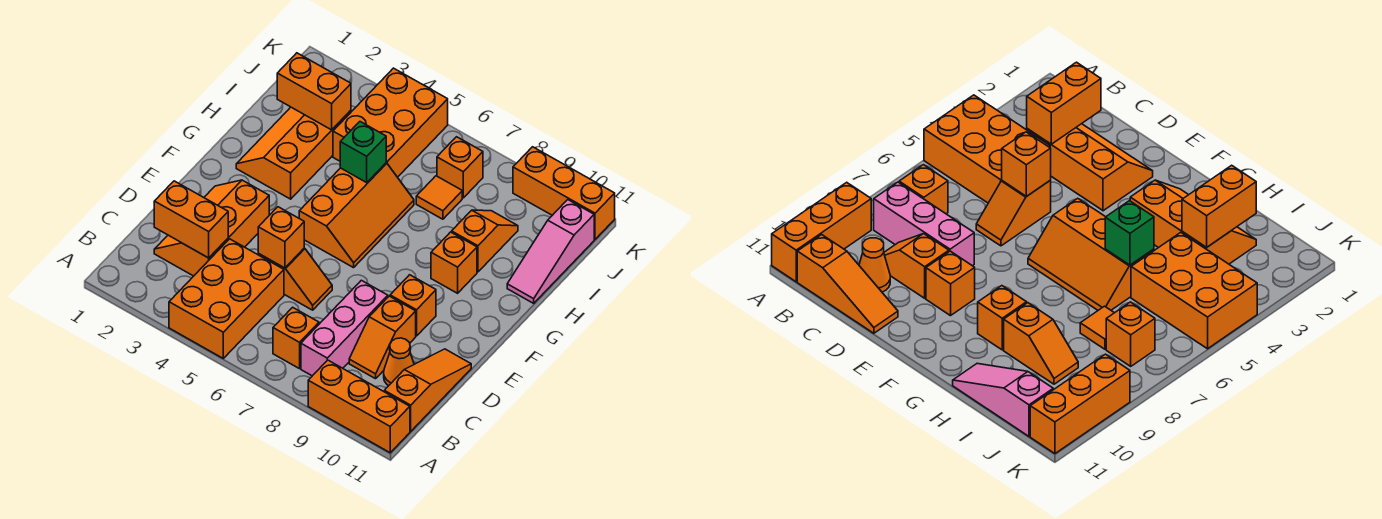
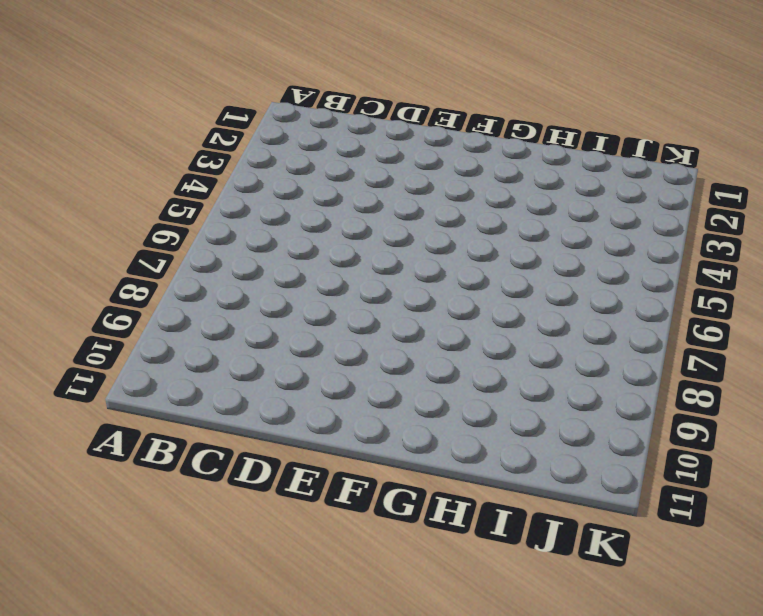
none -> orange brick A4:C5 level 1
none -> orange brick A9:A11 level 1
none -> orange brick B7 level 1

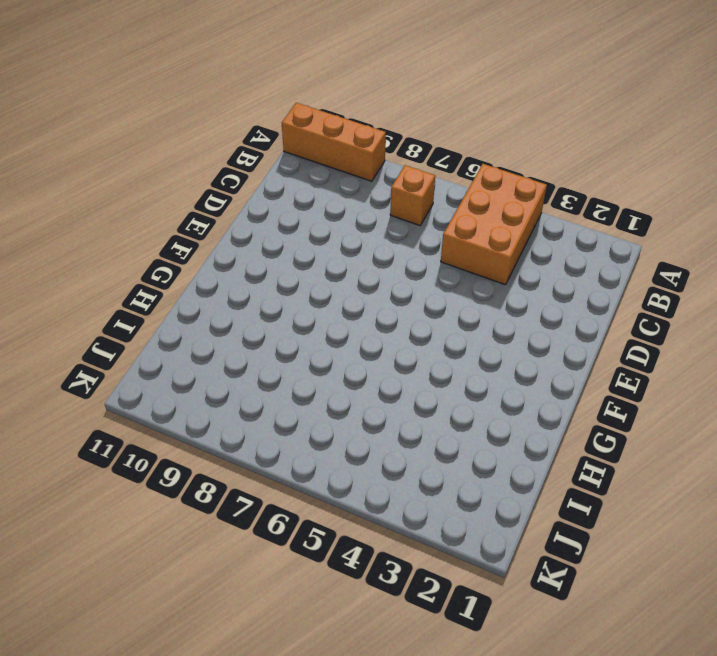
none -> pink brick B8:D8 level 1
none -> orange slope B11:D11 level 1 top B
none -> orange slope C2:E3 level 1 top 3

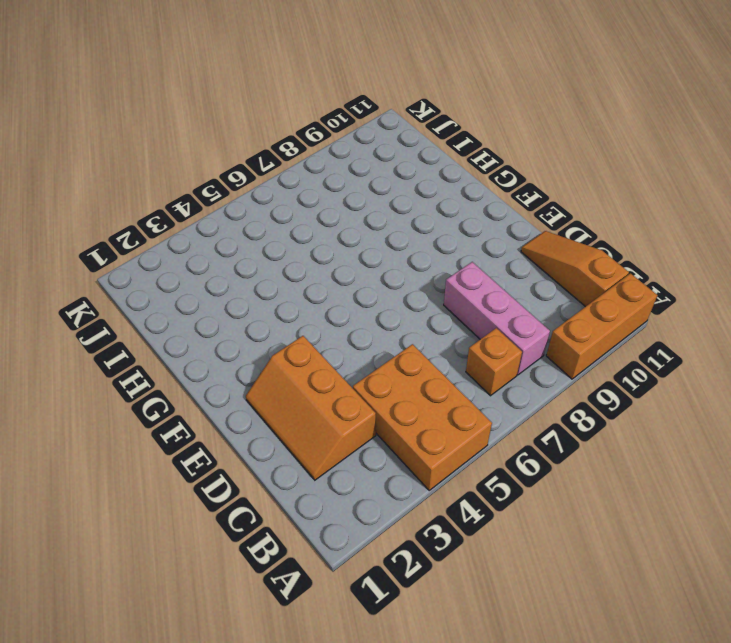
none -> orange slope C9:D9 level 1 top D
none -> orange cone C10 level 1
none -> orange slope D5:D6 level 1 top 5

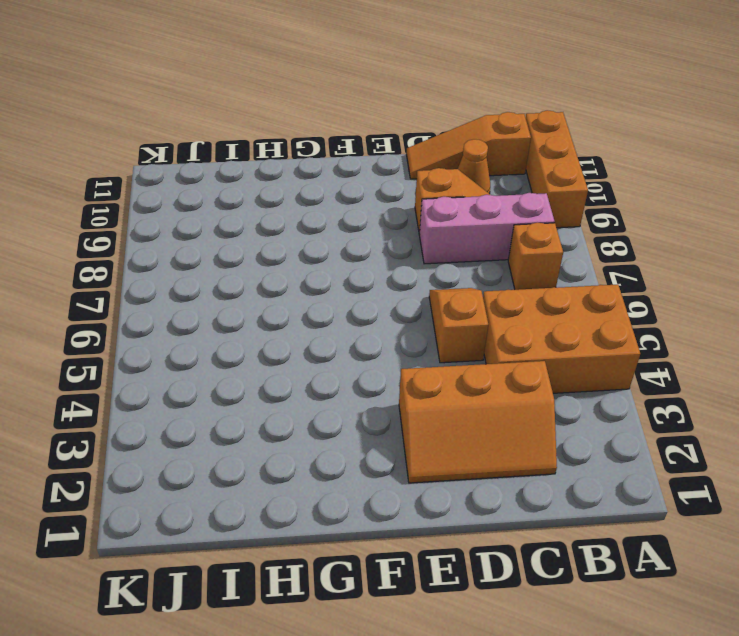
none -> orange brick E9 level 1
none -> orange slope F5:H6 level 1 top 5
none -> orange slope G2:I3 level 1 top 3

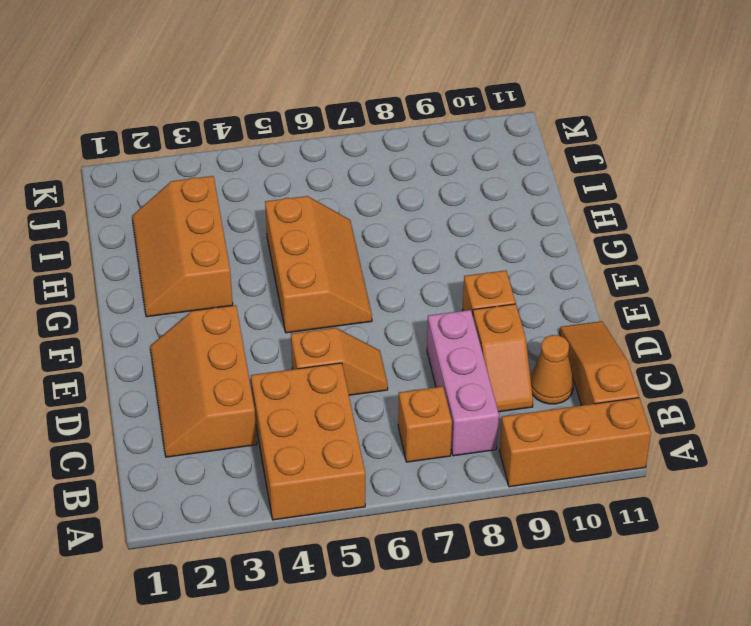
none -> orange brick G9 level 1
none -> orange slope H9:I9 level 1 top H
none -> pink slope H11:J11 level 1 top J

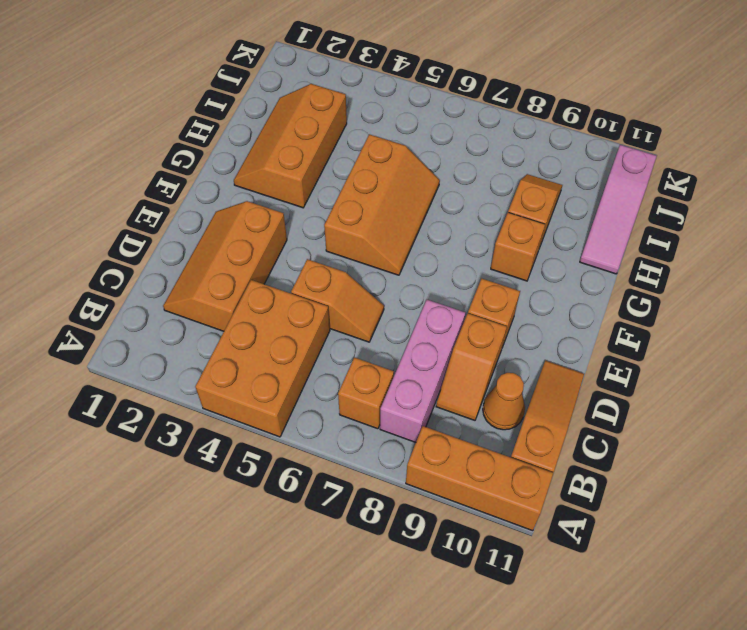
none -> orange brick I4:K5 level 1
none -> orange tile I7 level 1
none -> orange brick J7 level 1

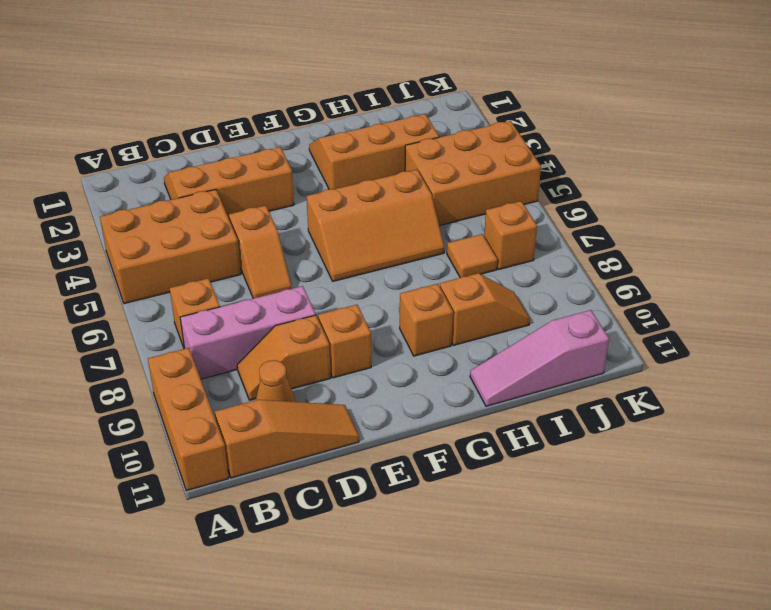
none -> orange brick K9:K11 level 1
none -> orange brick C2:C3 level 2
none -> orange brick D5 level 2

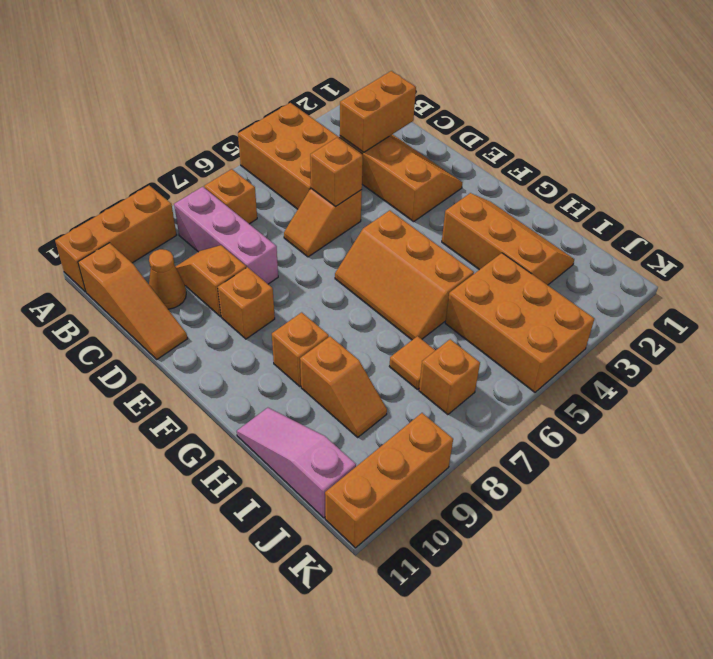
none -> green brick H5 level 2
none -> orange brick I2:I3 level 2

